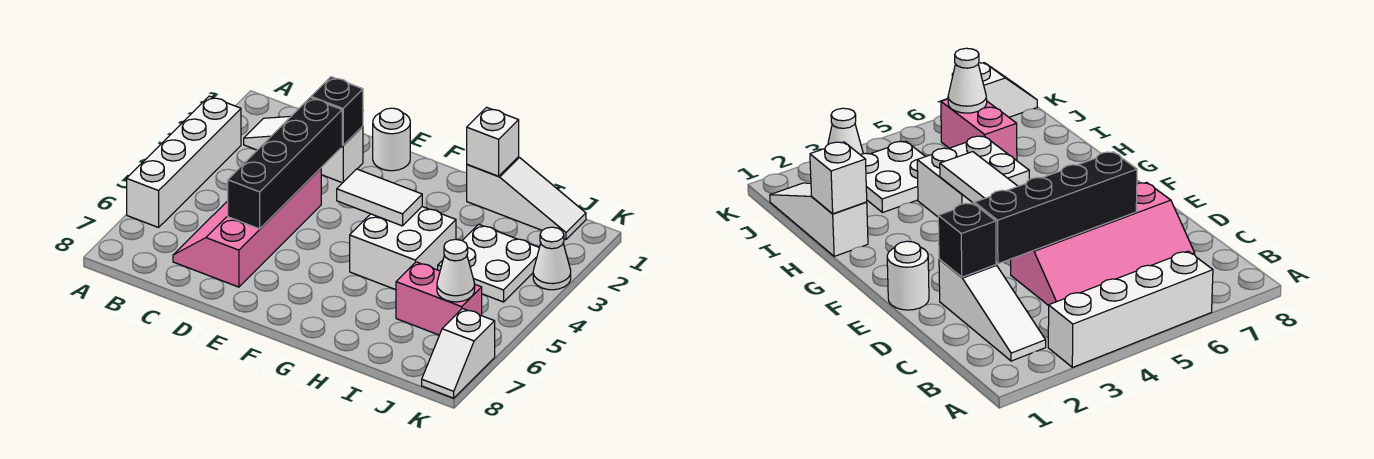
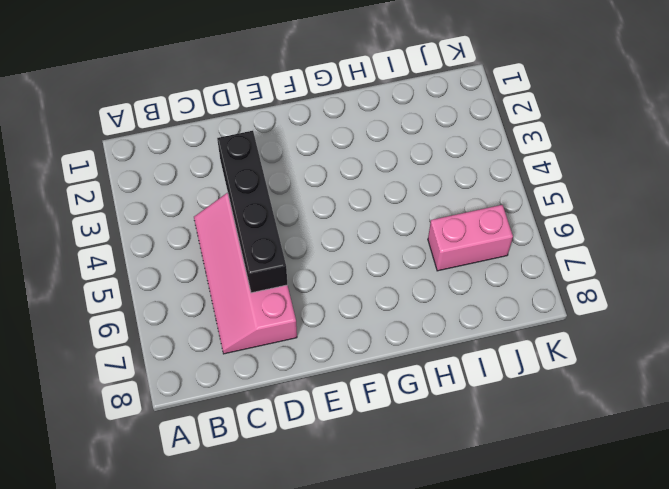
none -> white brick A3:A6 level 1
none -> white slope B2:D2 level 1 top D
none -> white round brick E1 level 1

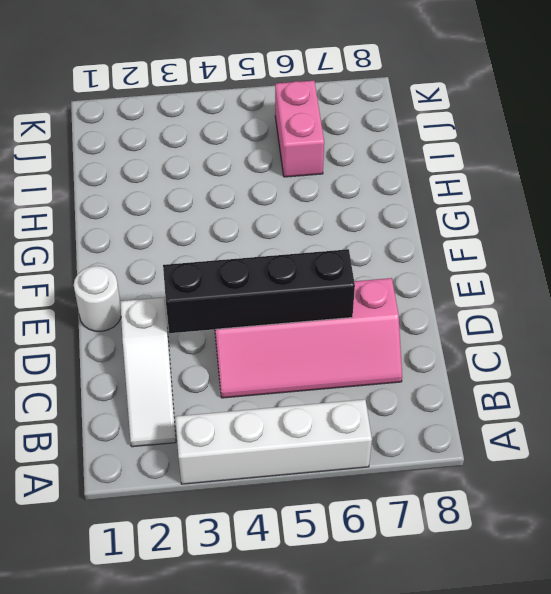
none -> white brick G4:H5 level 1
none -> white slope H1:J1 level 1 top H
none -> white plate I3:J4 level 1

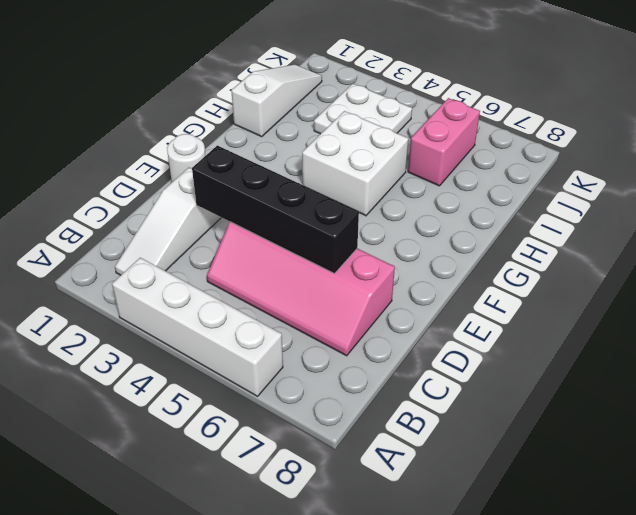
none -> white cone K3 level 1
none -> white slope K7:K8 level 1 top 7
none -> black brick D2 level 2

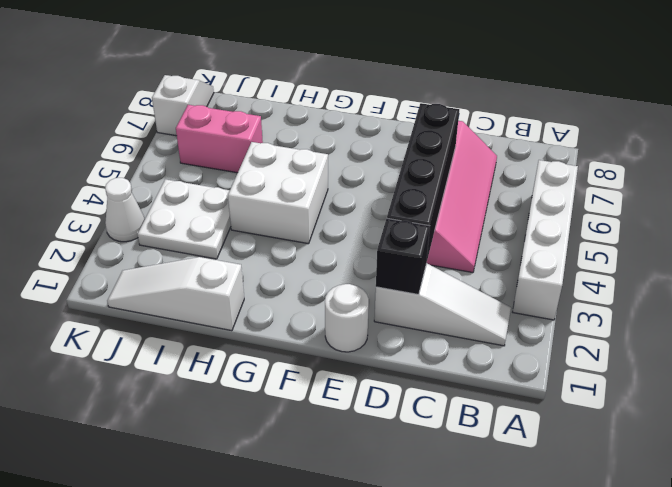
none -> white tile F4:G4 level 2
none -> white brick H1 level 2
none -> white cone J6 level 2

